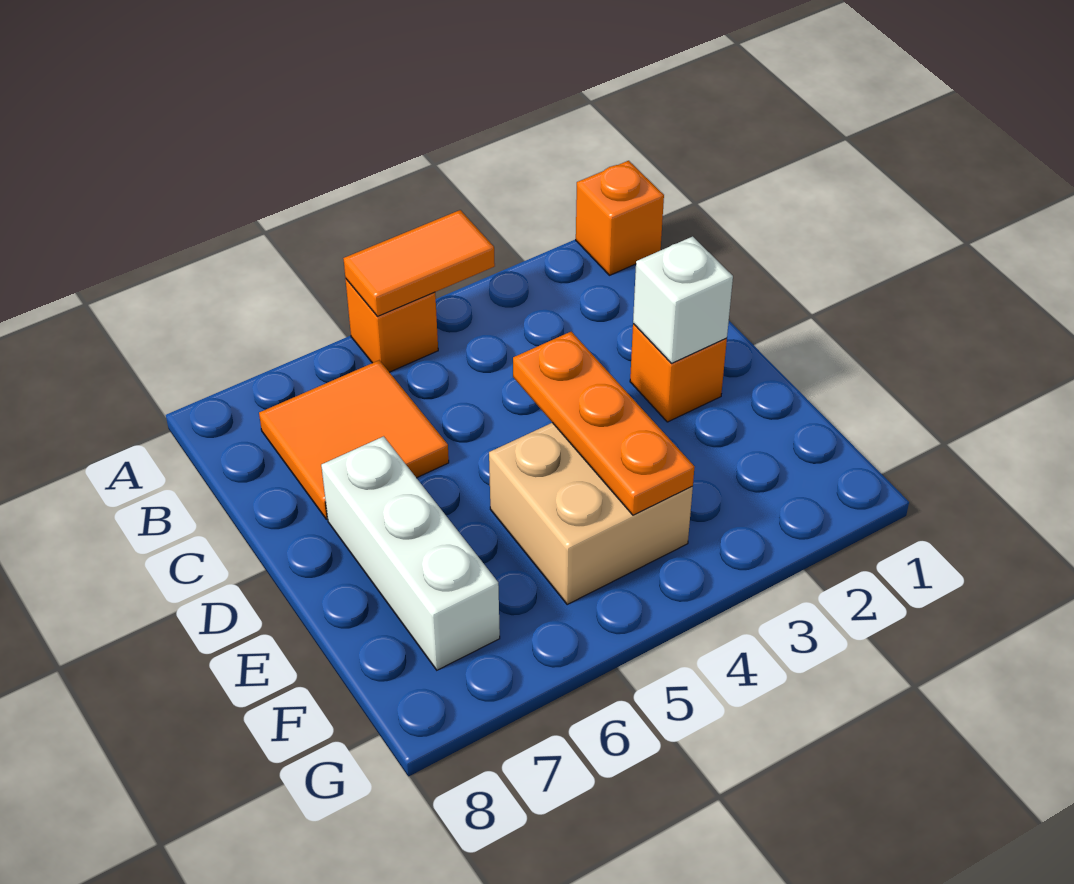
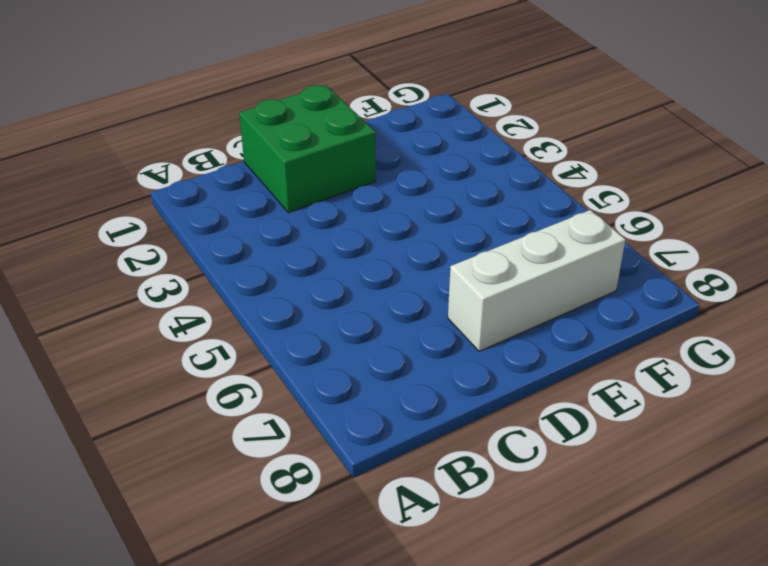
green brick C1:D2 level 1 -> orange brick D2 level 1
none -> orange brick A1 level 1
none -> orange brick A5 level 1

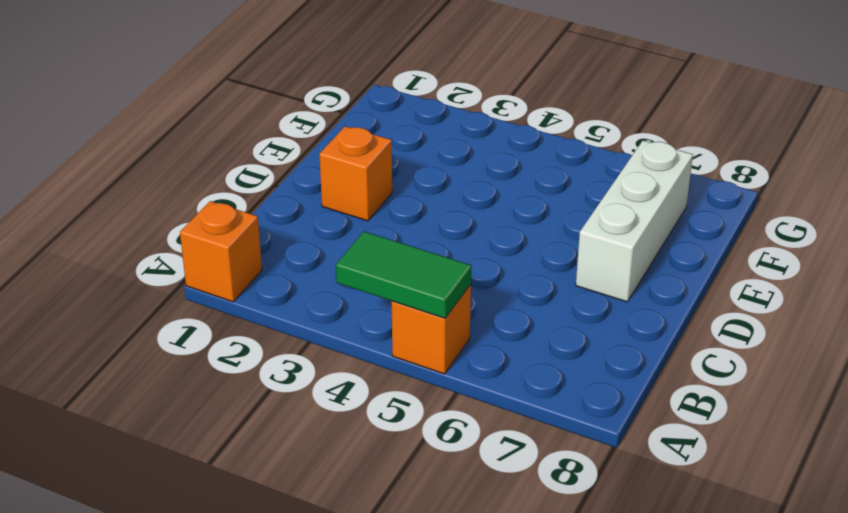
green tile A4:A5 level 2 -> orange tile A4:A5 level 2
none -> orange tile B6:C7 level 1
none -> tan brick E4:F5 level 1

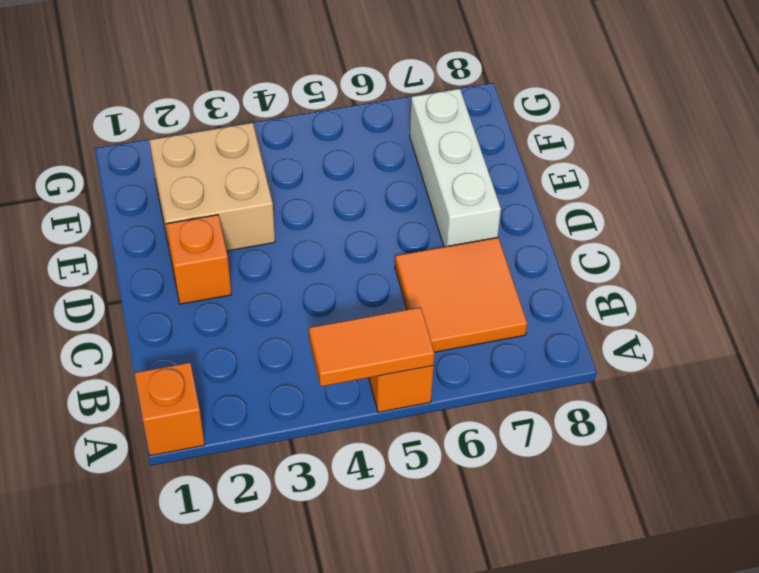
tan brick E2:F3 level 1 -> tan brick E4:F5 level 1
none -> white brick D2 level 2
none -> orange plate D4:F4 level 2

